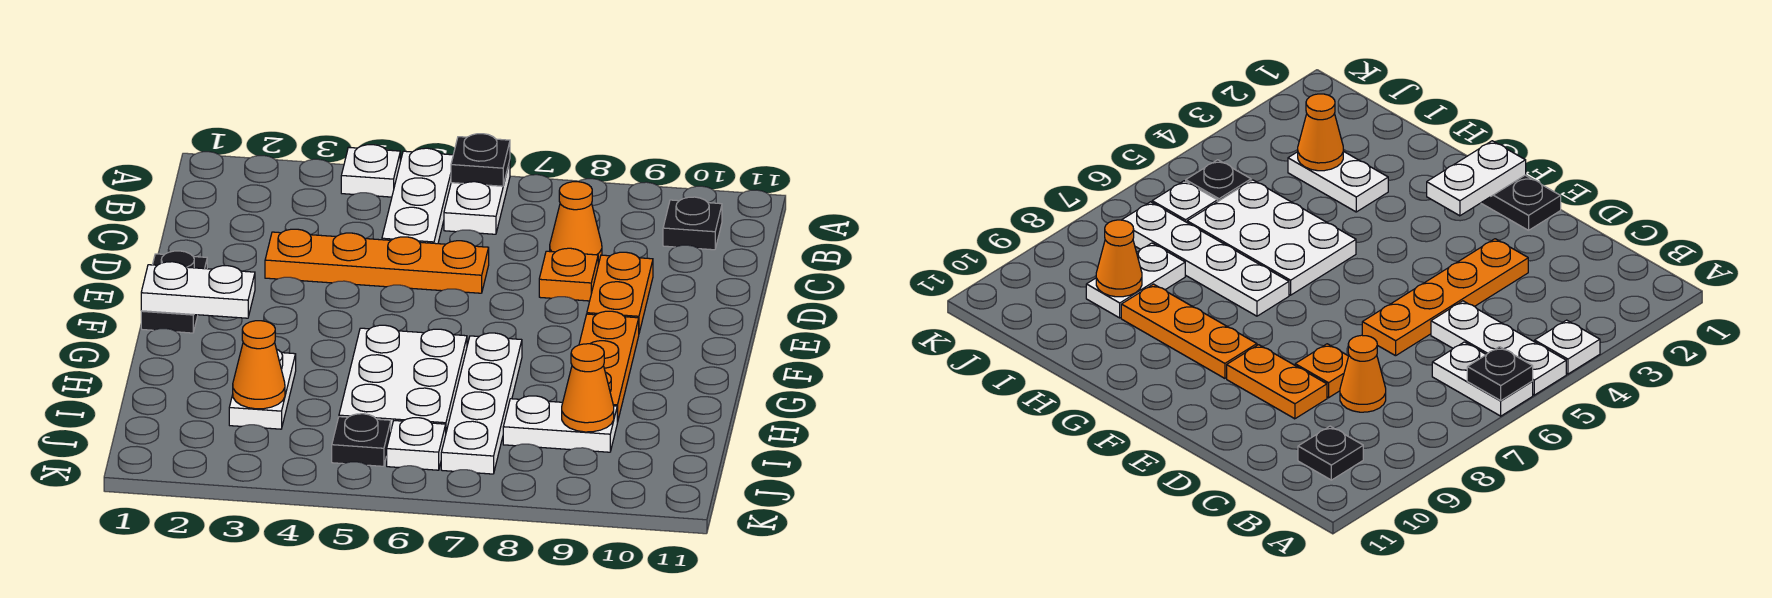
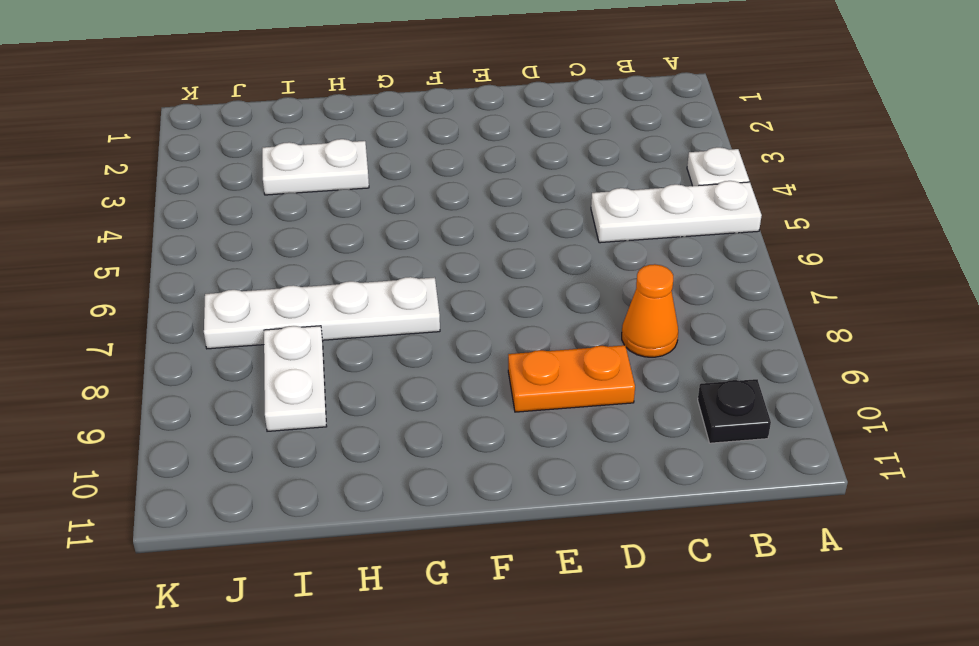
none -> white plate A6:B6 level 1
none -> orange plate D3:D6 level 1
none -> orange plate D8 level 1

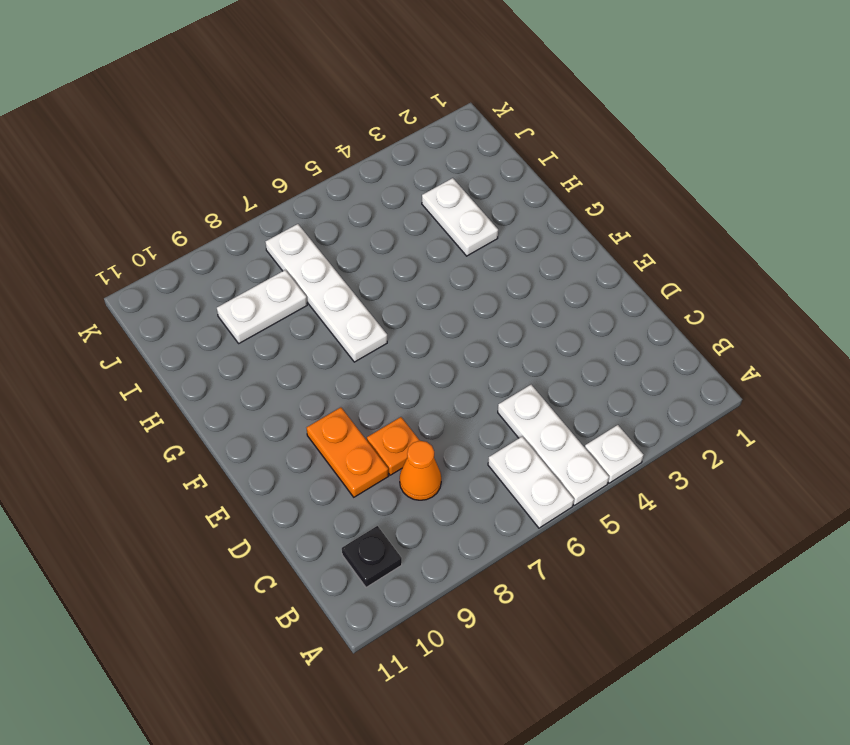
none -> orange plate D3:D6 level 1
none -> black plate E1:F1 level 1
none -> orange plate F9:H9 level 1

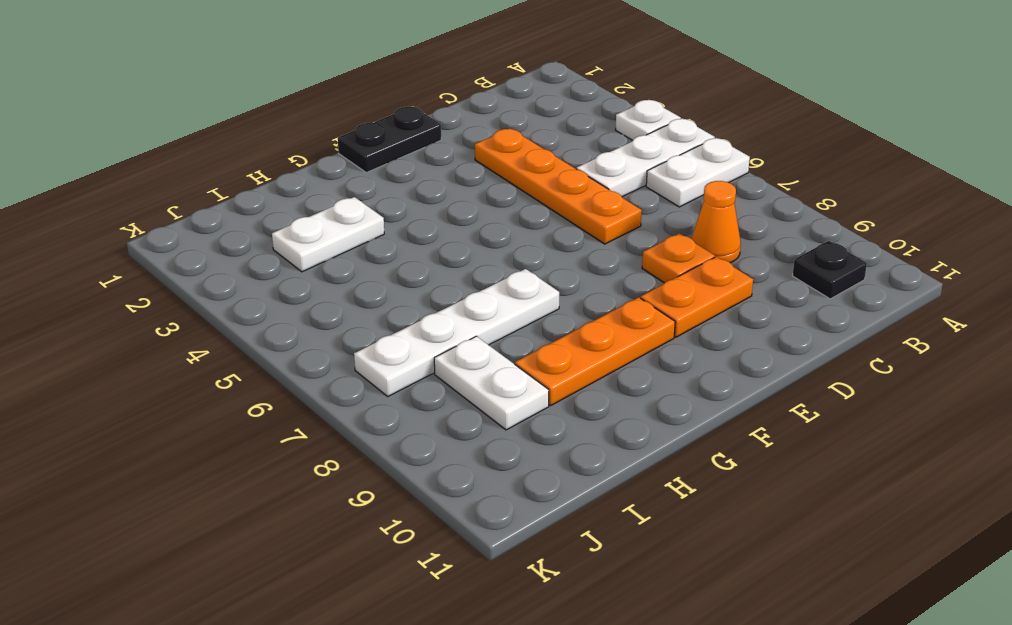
none -> white plate G5:I6 level 1
none -> black plate J5 level 1
none -> white plate J6 level 1

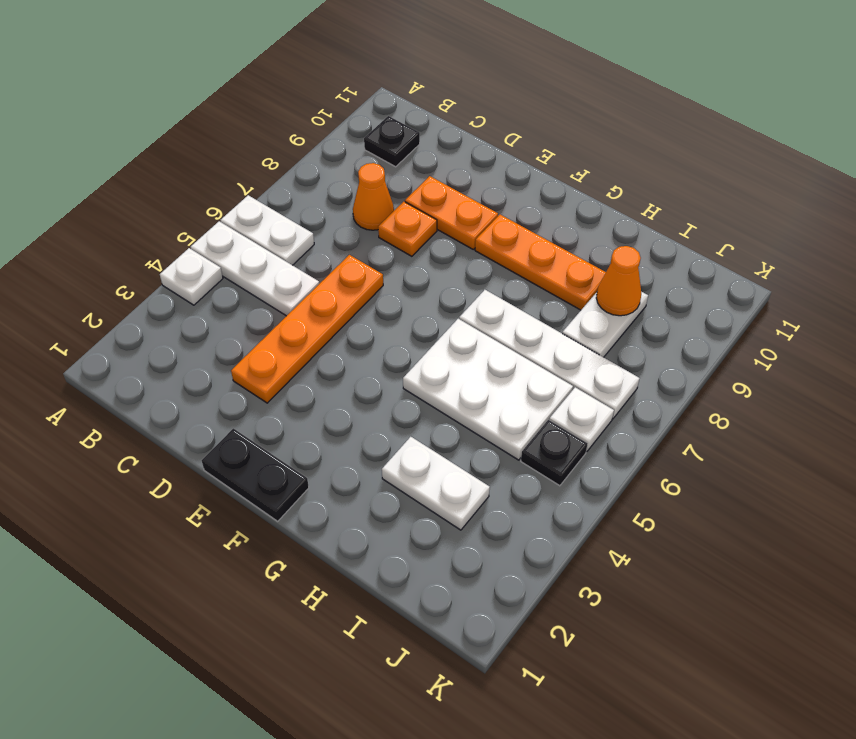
none -> black plate A6 level 2
none -> white plate F1:F2 level 2
none -> orange cone I3 level 2

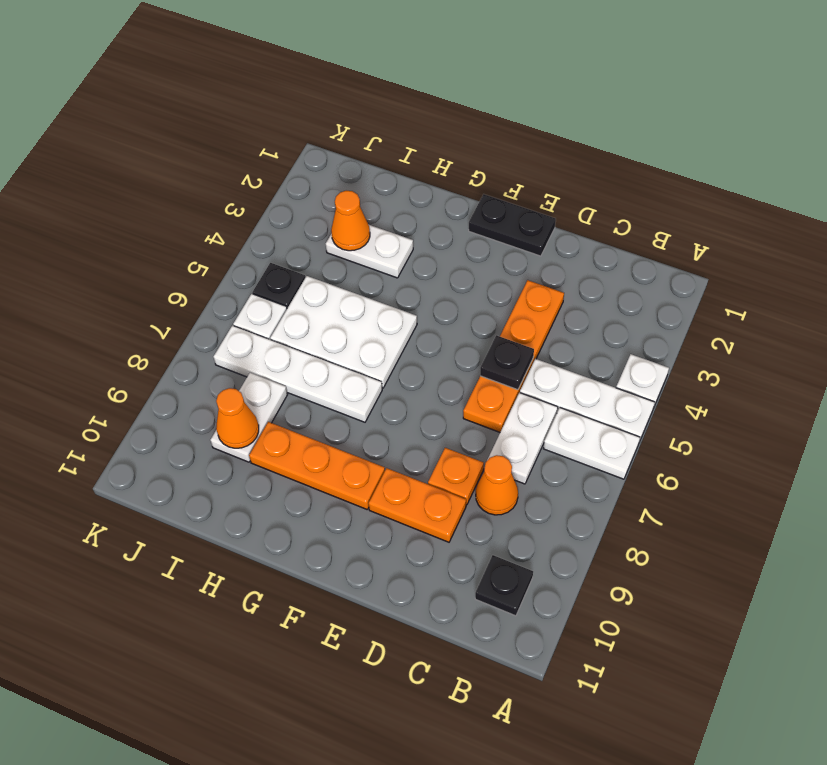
white plate C6:C7 level 1 -> white plate F1:F2 level 2
black plate D5 level 2 -> black plate A6 level 2

